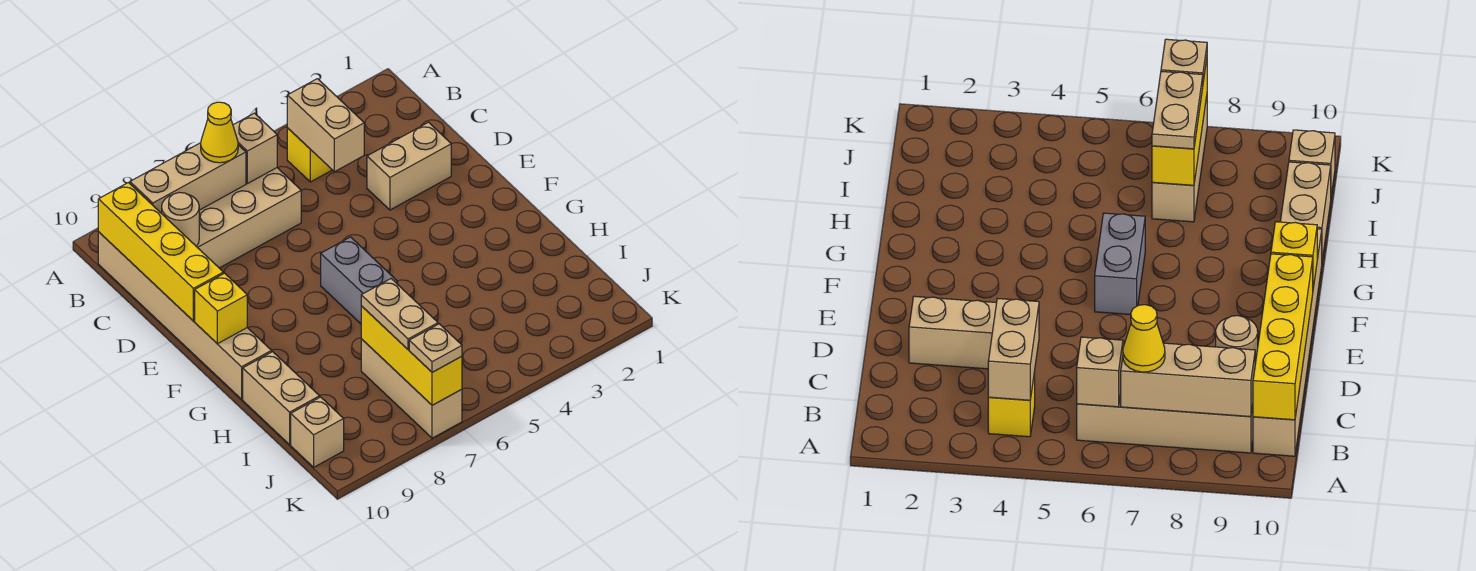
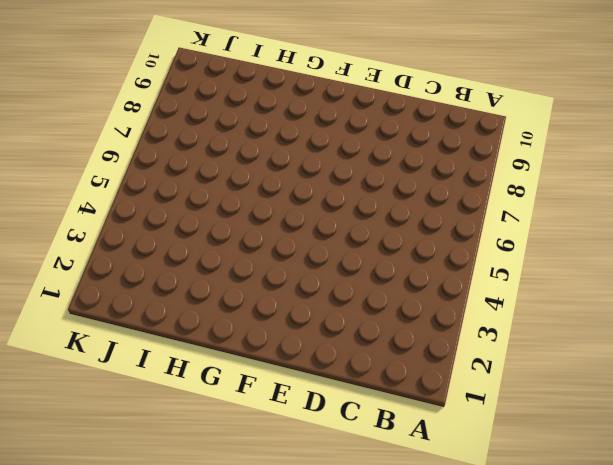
none -> yellow brick B4 level 1
none -> tan brick B6:C9 level 1
none -> tan brick B10:G10 level 1

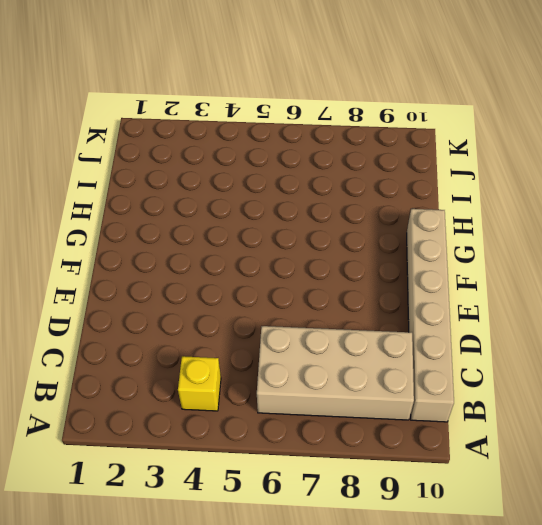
none -> tan brick D2:D3 level 1
none -> grey brick F6:G6 level 1
none -> tan brick H10:I10 level 1

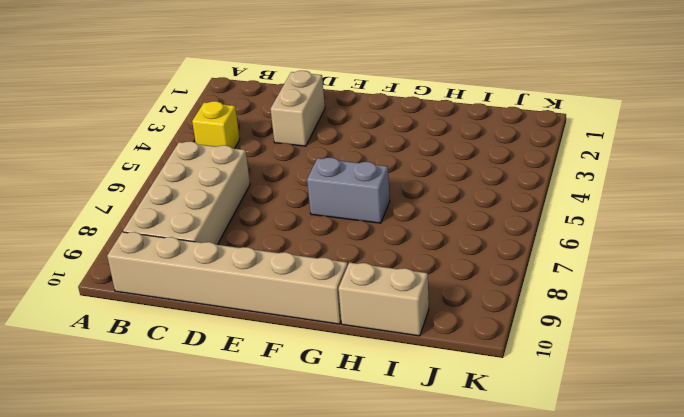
none -> tan brick I7:K7 level 1
none -> tan brick J10 level 1
none -> tan brick B4:C4 level 2

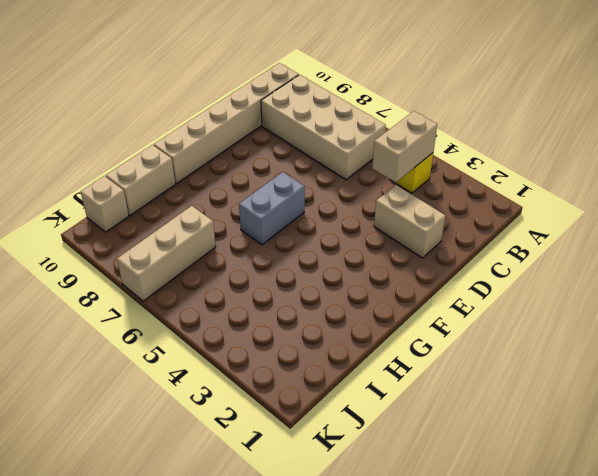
none -> tan brick B6 level 2
none -> tan brick B7:B9 level 2
none -> yellow brick B10:E10 level 2

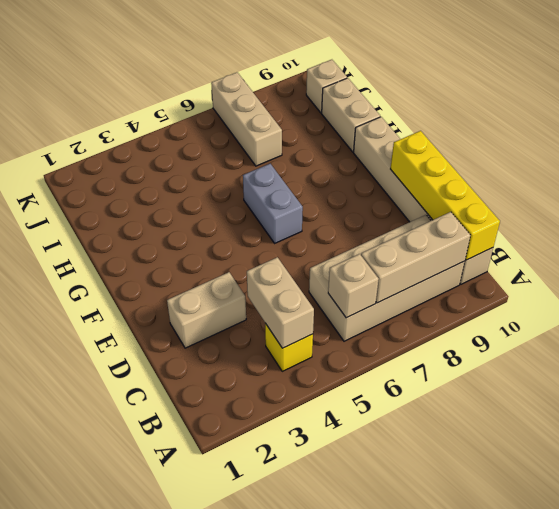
none -> tan round brick C9 level 2
none -> yellow brick F10 level 2
none -> yellow brick I7:K7 level 2

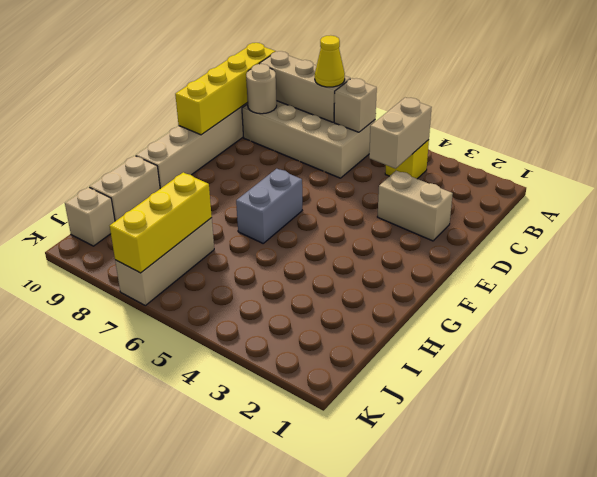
none -> yellow brick F10 level 2
none -> tan plate I7:J7 level 3
none -> tan plate K7 level 3

